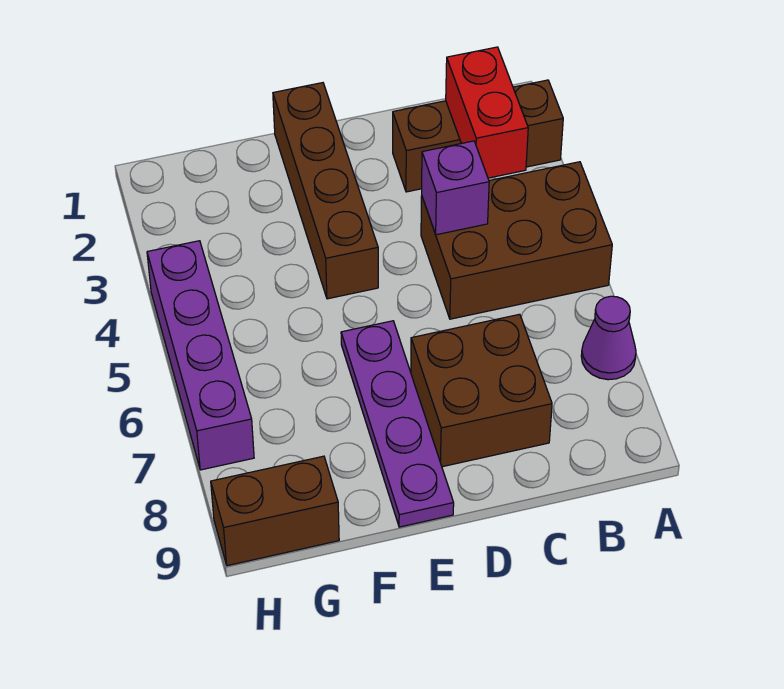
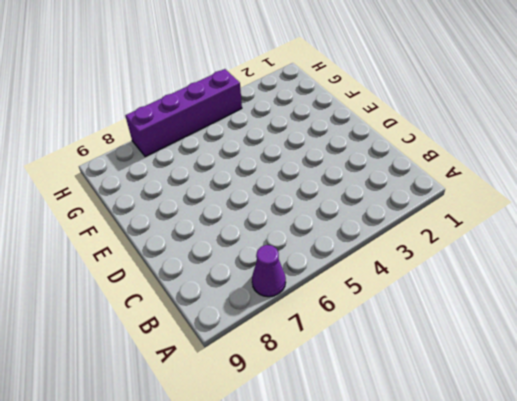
none -> brown brick A2:C2 level 1
none -> brown brick A4:C5 level 1

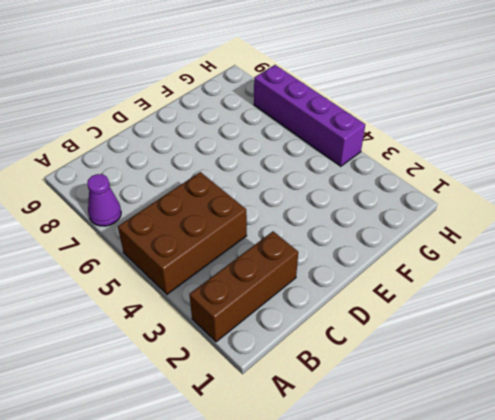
none -> brown brick C7:D8 level 1
none -> brown brick E1:E4 level 1

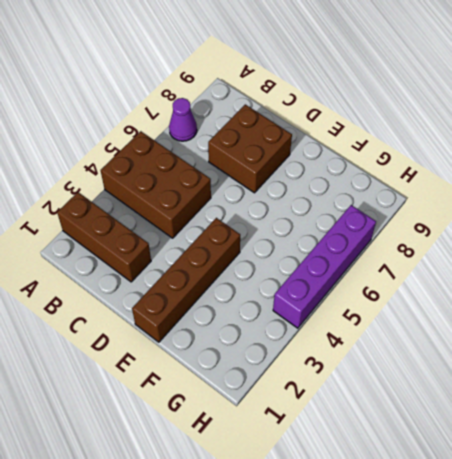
none -> purple plate E6:E9 level 1
none -> brown brick G9:H9 level 1

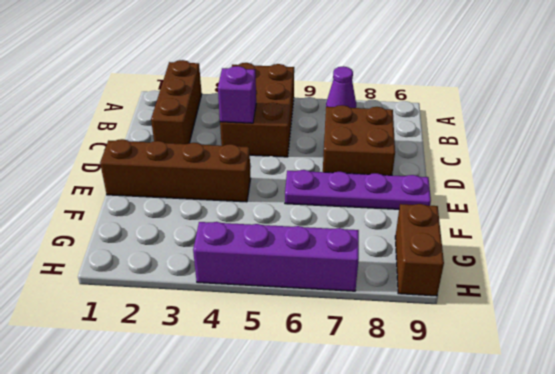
none -> red brick B2:B3 level 2

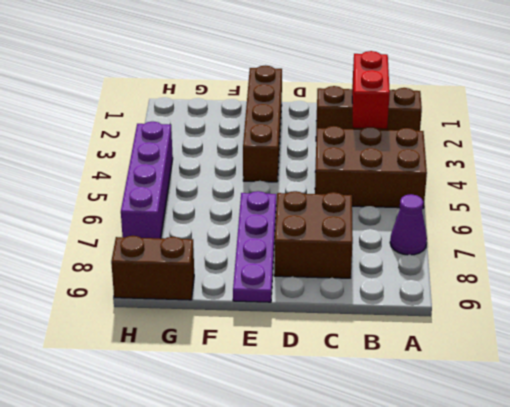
none -> purple brick C4 level 2

